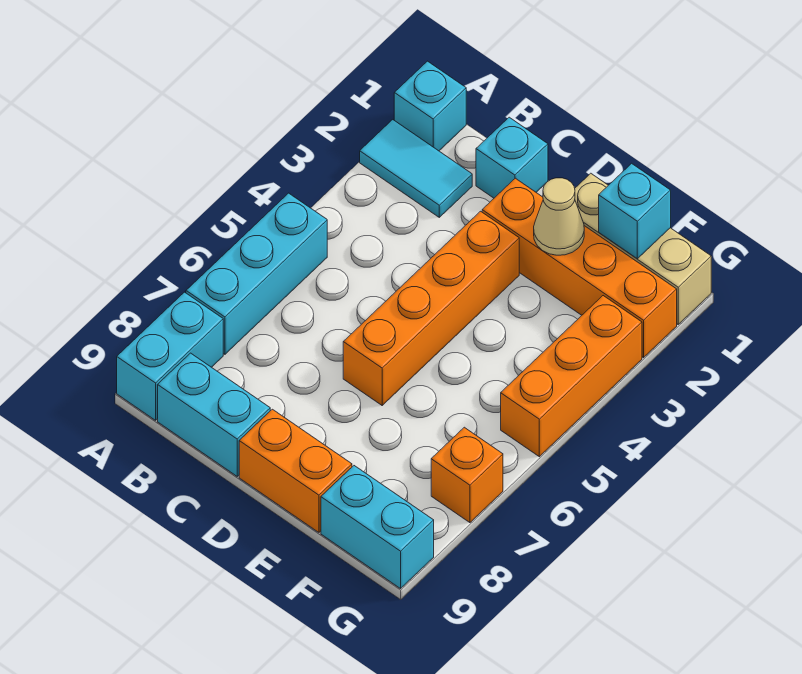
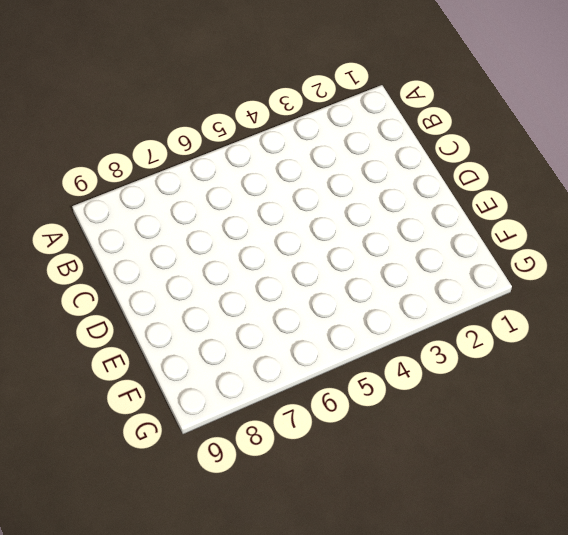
none -> cyan brick A1 level 1
none -> cyan tile A2:B2 level 1
none -> cyan brick A5:A7 level 1

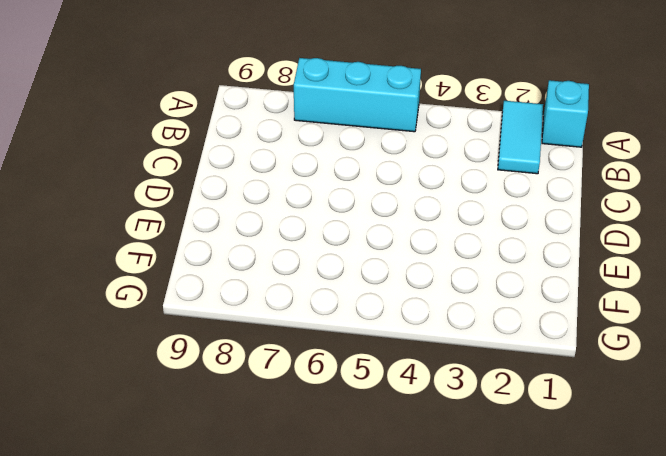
none -> cyan brick A8:A9 level 1
none -> cyan brick B9:C9 level 1
none -> cyan brick C1 level 1

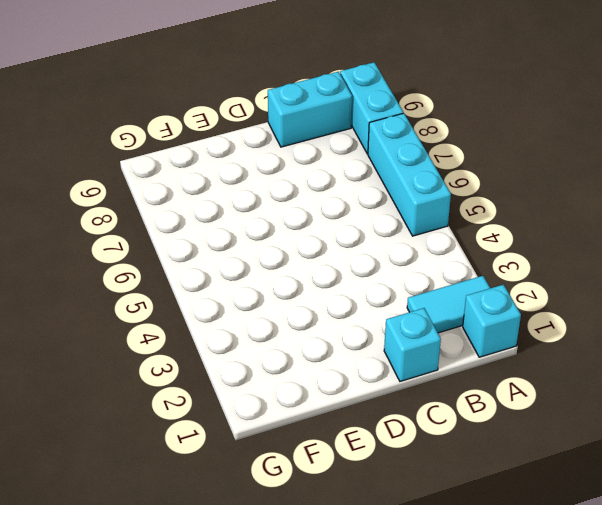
none -> orange brick D2:G2 level 1
none -> orange brick D3:D6 level 1
none -> orange brick D9:E9 level 1

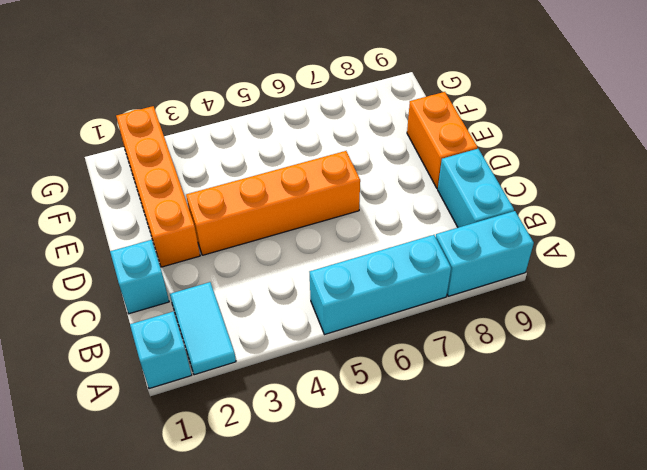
none -> tan brick E1:G1 level 1
none -> cyan brick F9:G9 level 1
none -> orange brick G3:G5 level 1

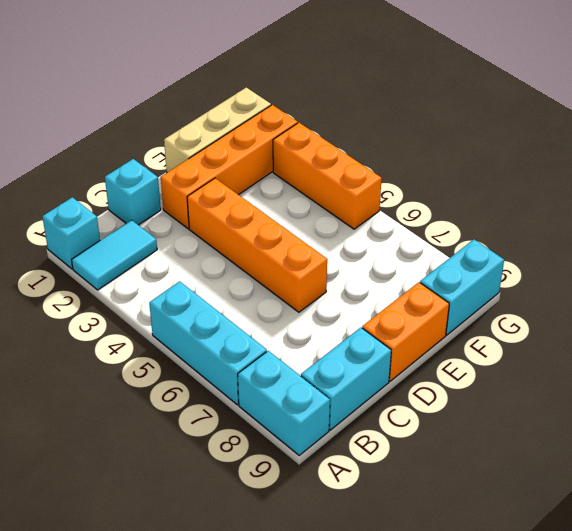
none -> orange brick G7 level 1
none -> tan cone E2 level 2
none -> cyan brick F1 level 2

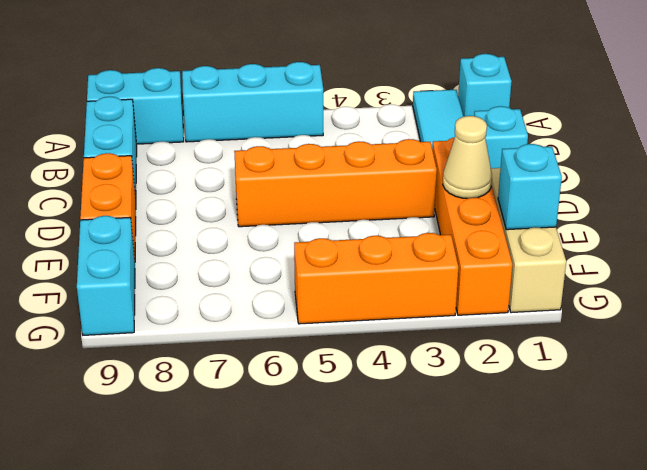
none -> orange brick G7 level 1

